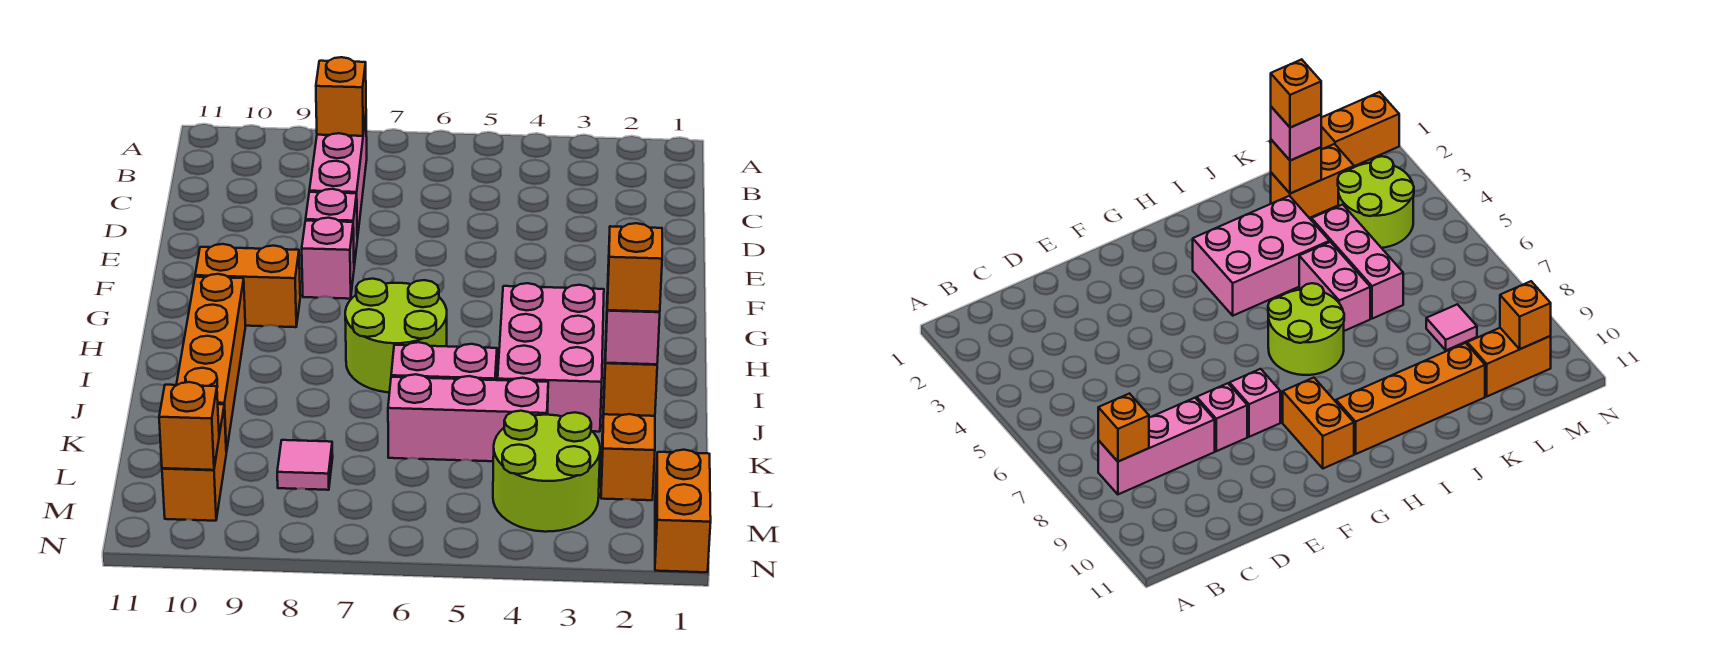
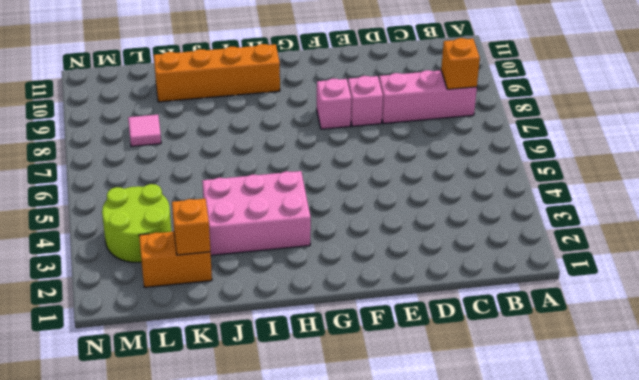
none -> orange brick G9:G10 level 1
none -> lime round brick H6:I7 level 1
none -> pink brick J5:J6 level 1

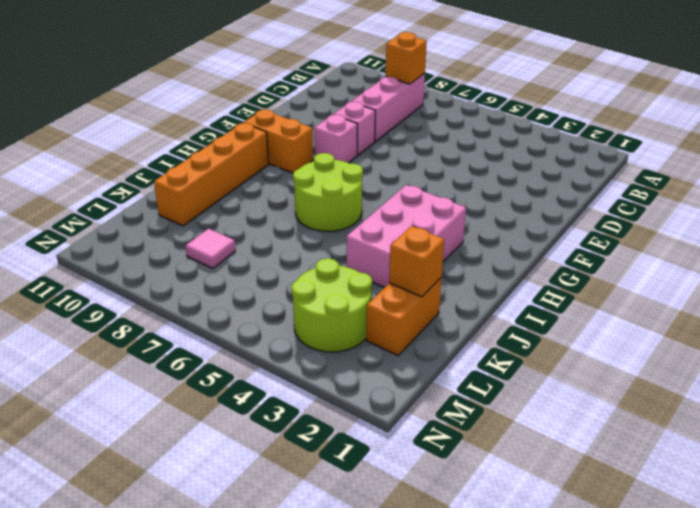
none -> pink brick J5:J6 level 1
none -> pink brick K4:K6 level 1
none -> orange brick L10:M10 level 1

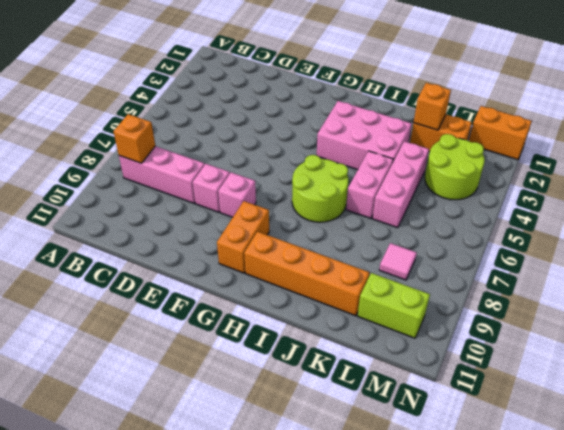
lime brick L10:M10 level 1 -> orange brick L10:M10 level 1
none -> orange brick M10 level 2
none -> pink brick K2 level 3
none -> orange brick K2 level 4

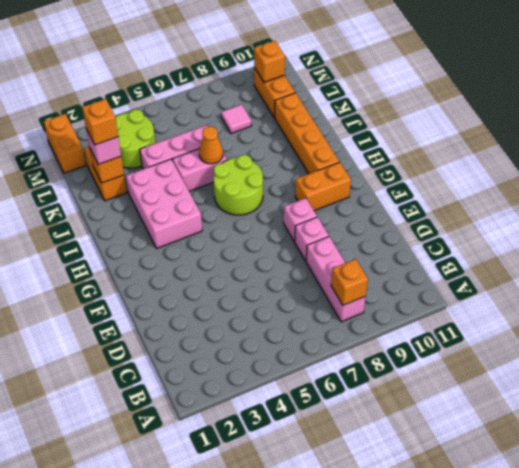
orange cone J6 level 2 -> none

